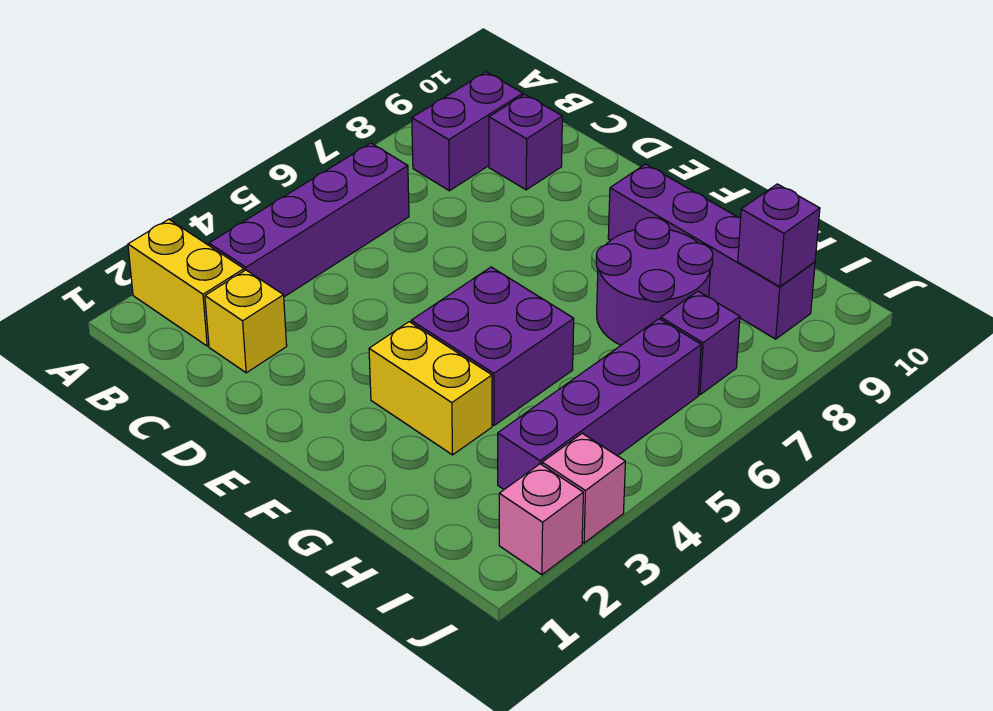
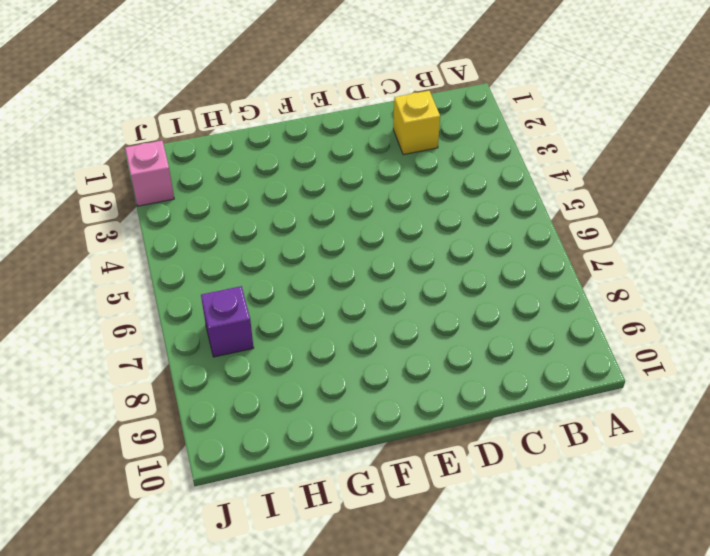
none -> yellow brick A2:B2 level 1
none -> purple brick B3:B6 level 1
none -> purple brick B8:B9 level 1

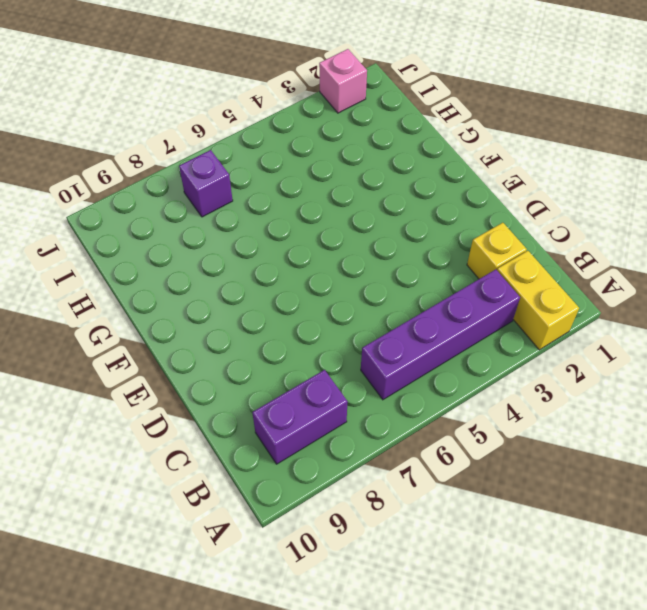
none -> purple brick C9 level 1
none -> yellow brick F3:G3 level 1
none -> purple brick F4:G5 level 1

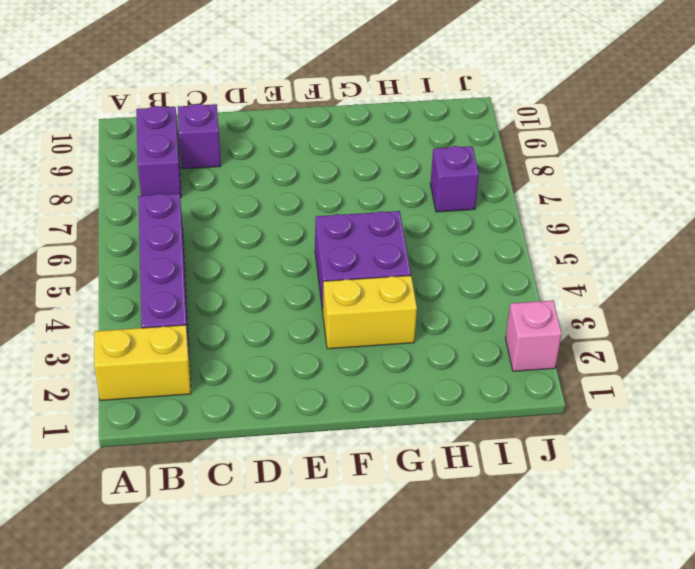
none -> yellow brick C2 level 1
none -> purple brick F9:I9 level 1
none -> purple round brick G7:H8 level 1

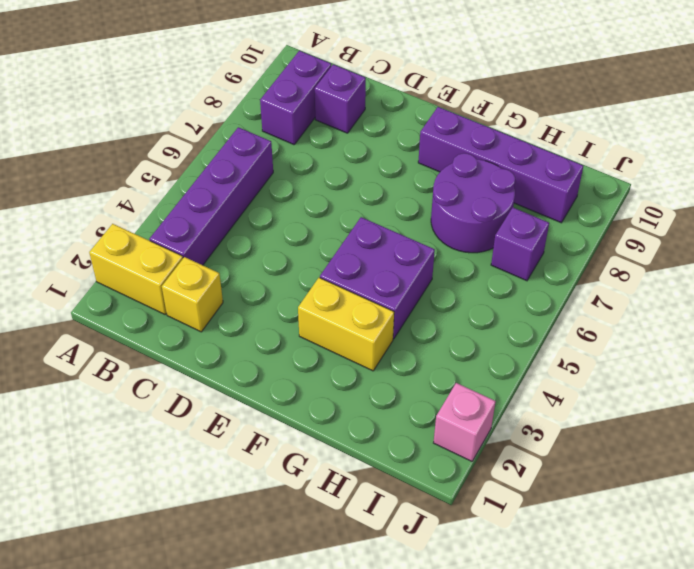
none -> purple brick I3:I6 level 1
none -> pink brick J3 level 1
none -> purple brick I9 level 2

